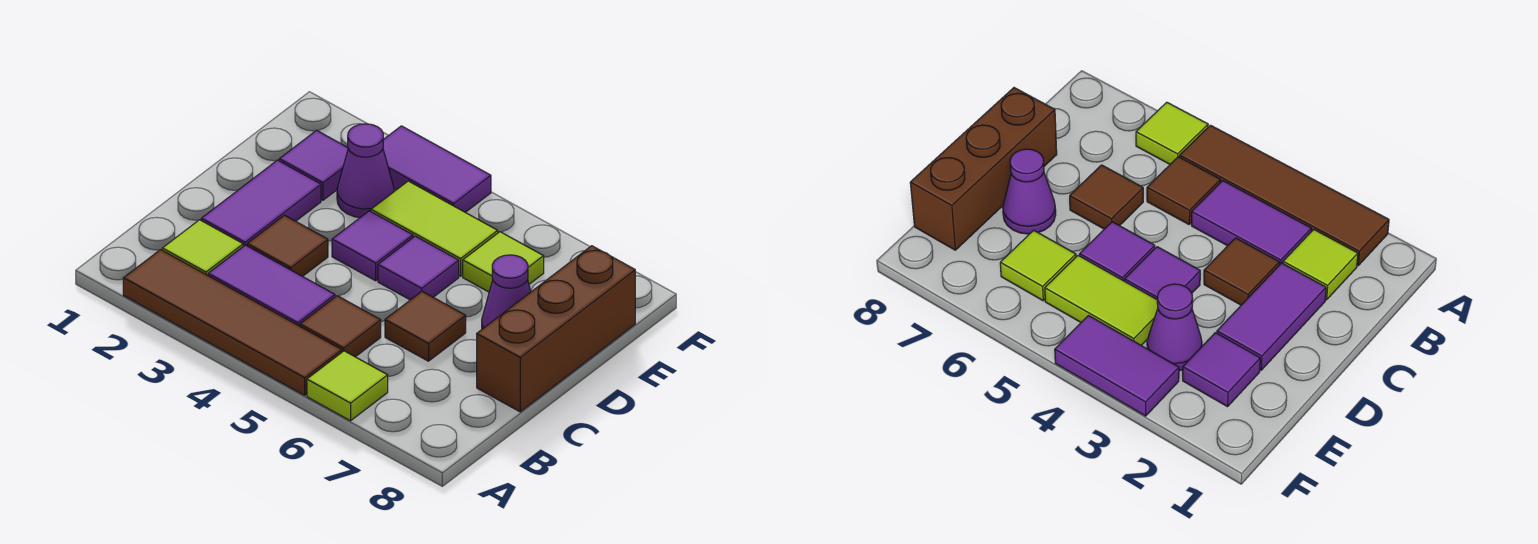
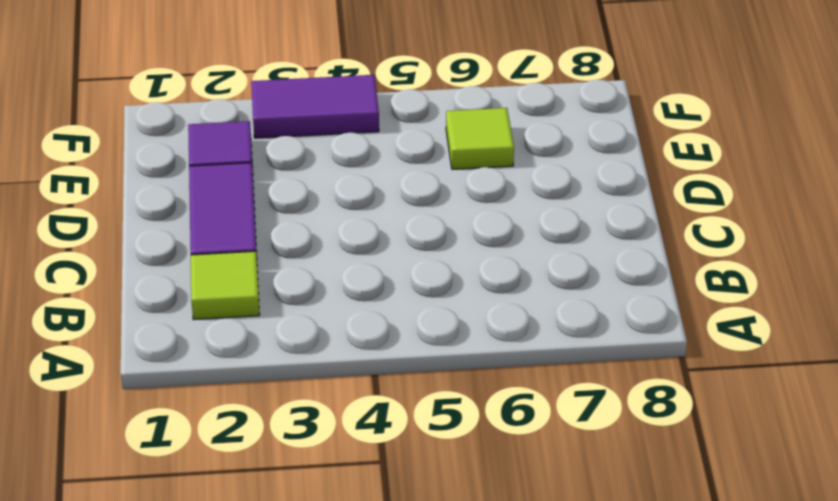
none -> brown tile A2:A5 level 1
none -> lime tile A6 level 1
none -> purple tile B3:B4 level 1

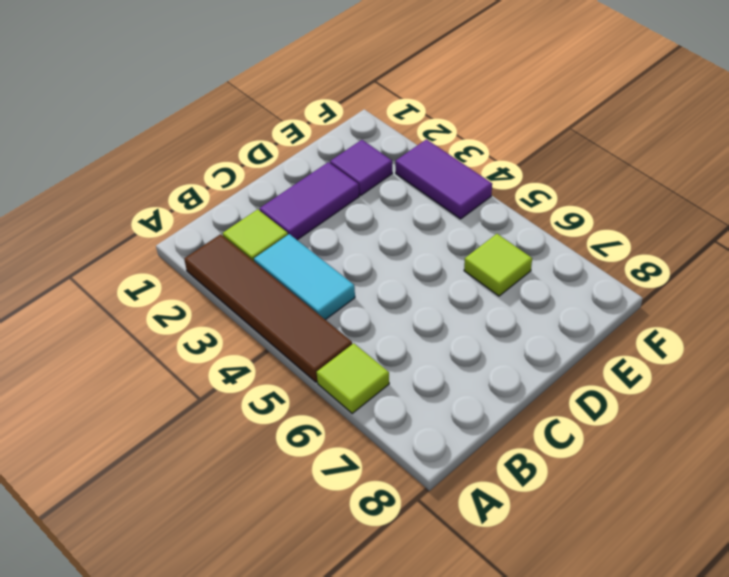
cyan tile B3:B4 level 1 -> purple tile B3:B4 level 1
none -> brown tile B5 level 1
none -> brown tile C3 level 1
none -> brown tile C6 level 1

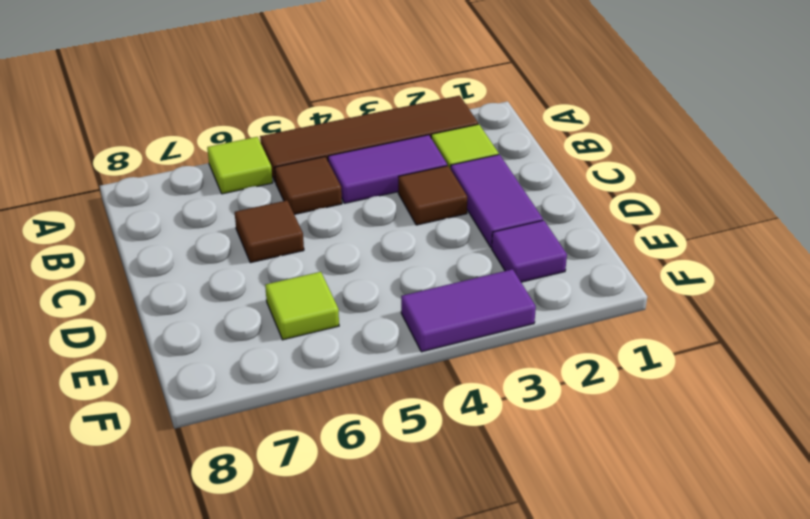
none -> brown brick C8:E8 level 1
none -> purple tile D4 level 1
none -> purple tile D5 level 1

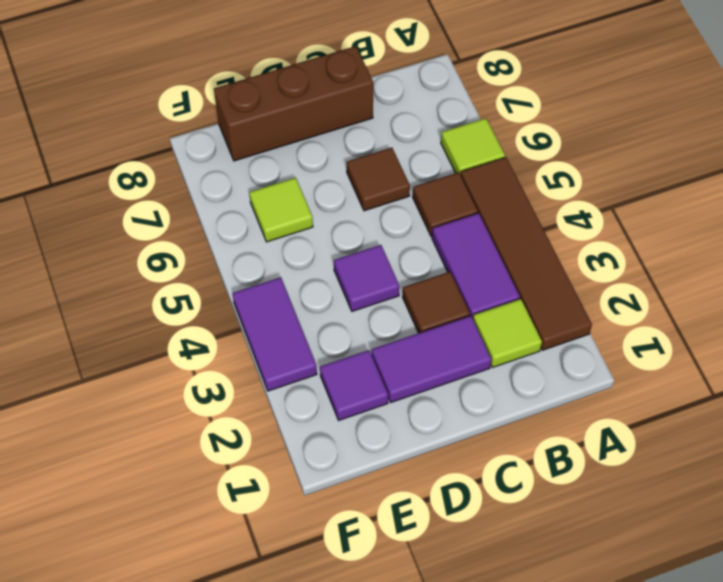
none -> purple tile D5 level 1
none -> purple cone D7 level 1
none -> purple cone E3 level 1

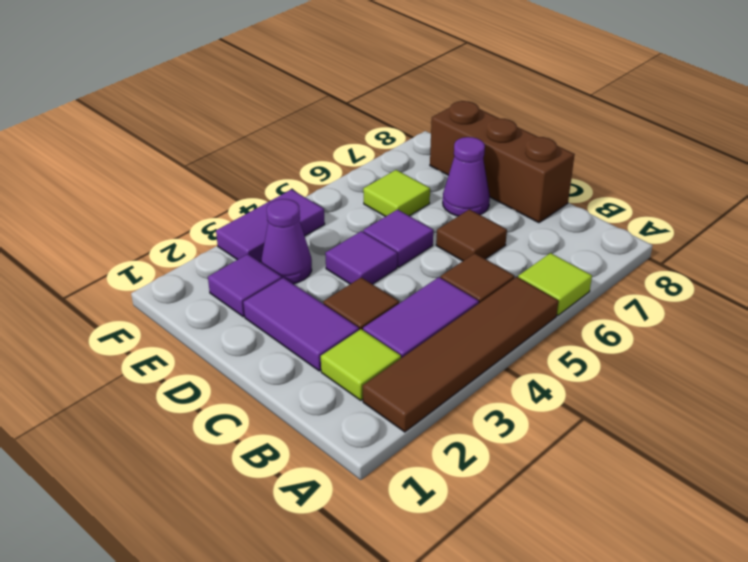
none -> lime tile E4:E5 level 1

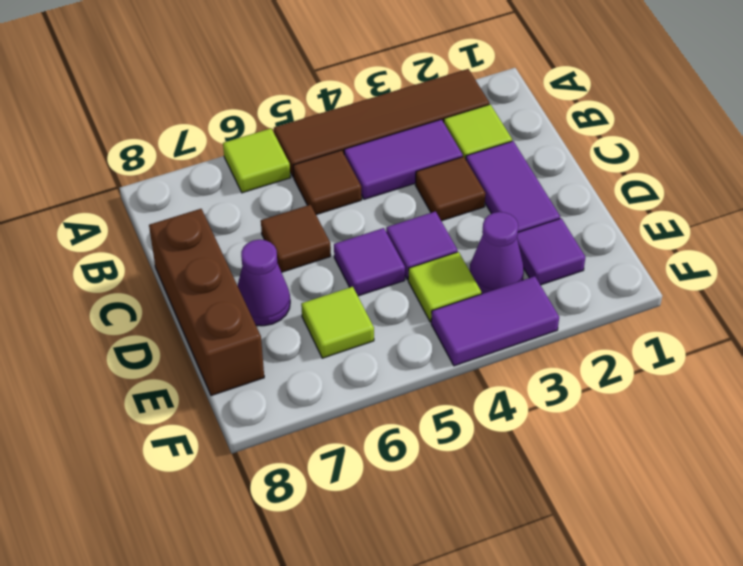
lime tile E4 level 1 -> lime tile E4:E5 level 1

